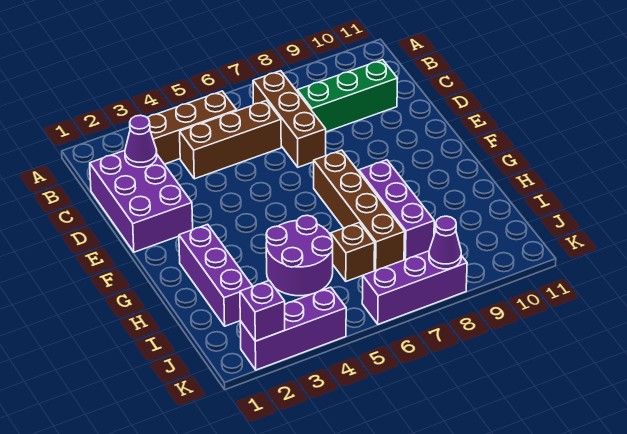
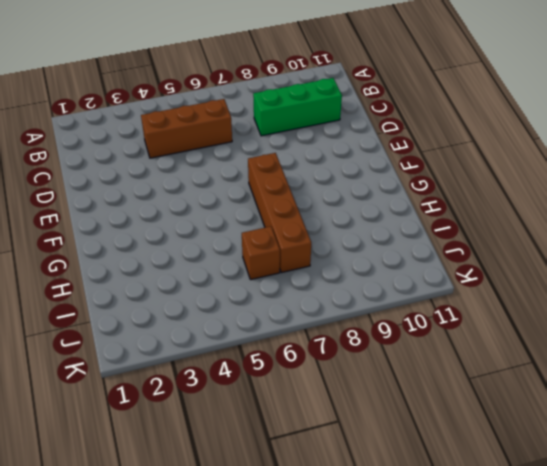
none -> brown brick B3:B5 level 1
none -> brown brick B7:D7 level 1
none -> purple brick C1:E2 level 1

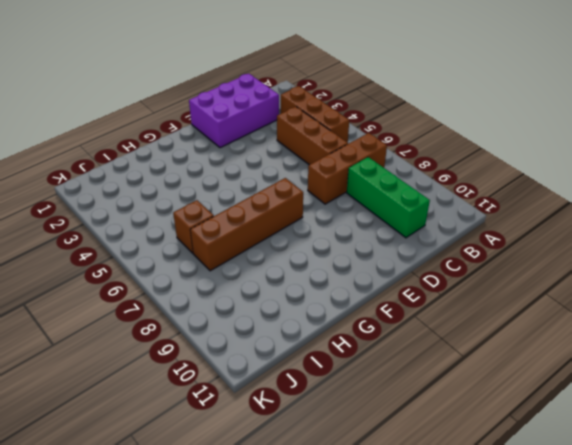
none -> purple brick G2:I2 level 1
none -> purple brick G8:I8 level 1
none -> purple round brick H4:I5 level 1

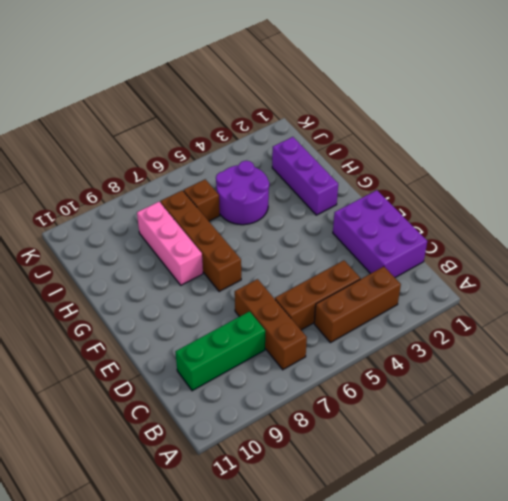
pink brick G8:I8 level 1 -> purple brick G8:I8 level 1
none -> purple brick K2:K4 level 1
none -> purple brick K6:K8 level 1
none -> purple cone C2 level 2

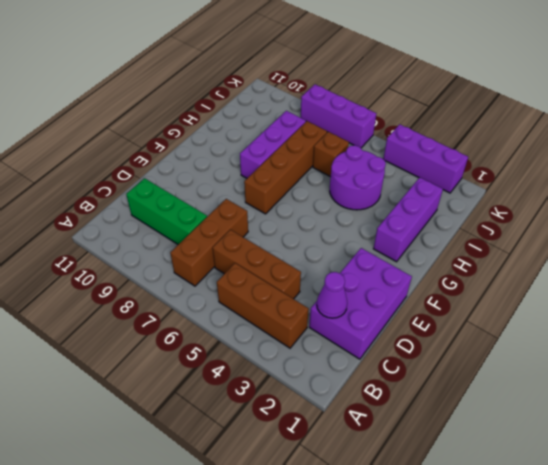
none -> purple brick K2 level 2
none -> purple cone K8 level 2

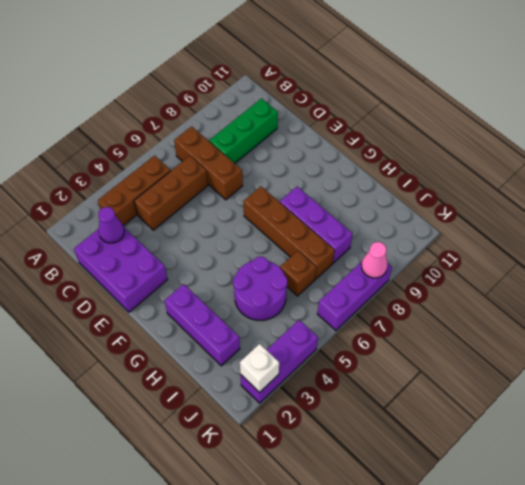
white brick K2 level 2 -> purple brick K2 level 2
pink cone K8 level 2 -> purple cone K8 level 2

